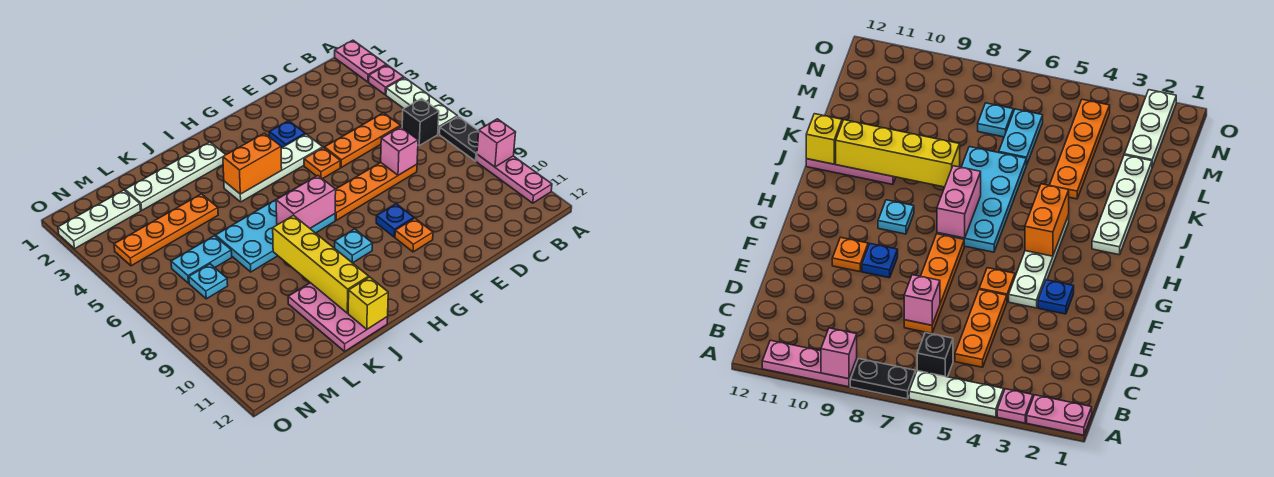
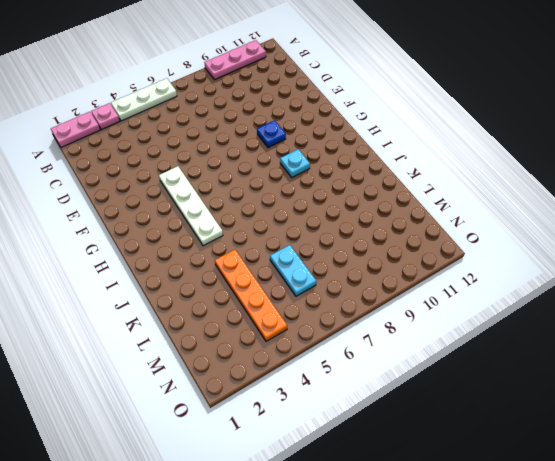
none -> black plate A7:A8 level 1
none -> black brick B6 level 1
none -> orange plate C5:E5 level 1

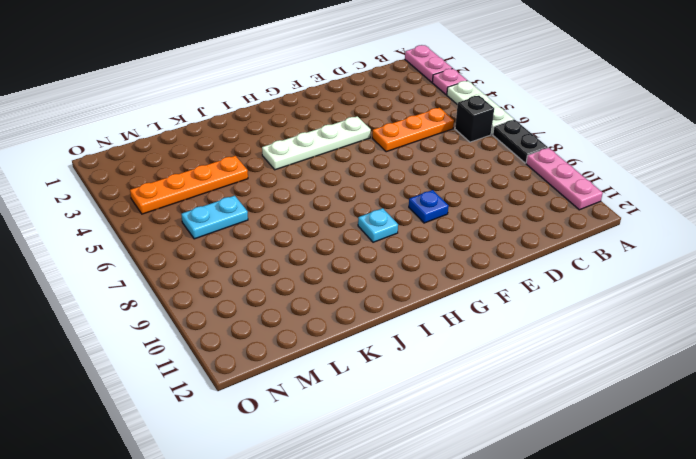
none -> orange plate D7:G7 level 1
none -> blue plate F3 level 1
none -> orange plate F5 level 1

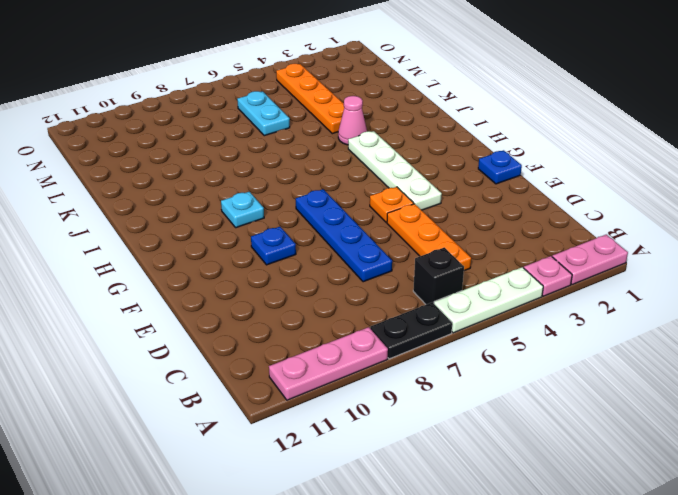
blue plate D7:G7 level 1 -> orange plate D7:G7 level 1
blue plate F1 level 1 -> blue plate F3 level 1
pink cone J4 level 1 -> none
none -> orange plate F10 level 1
none -> cyan plate H6:K7 level 1
none -> white plate I2:L2 level 1

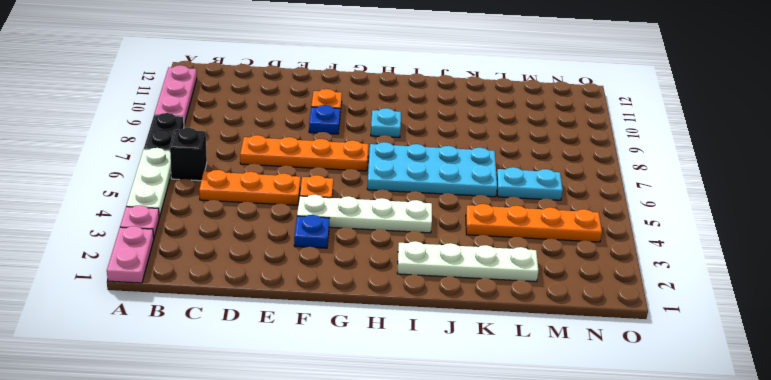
none -> pink plate J10:K12 level 1
none -> white plate M2:O2 level 1
none -> cyan plate M7 level 1

